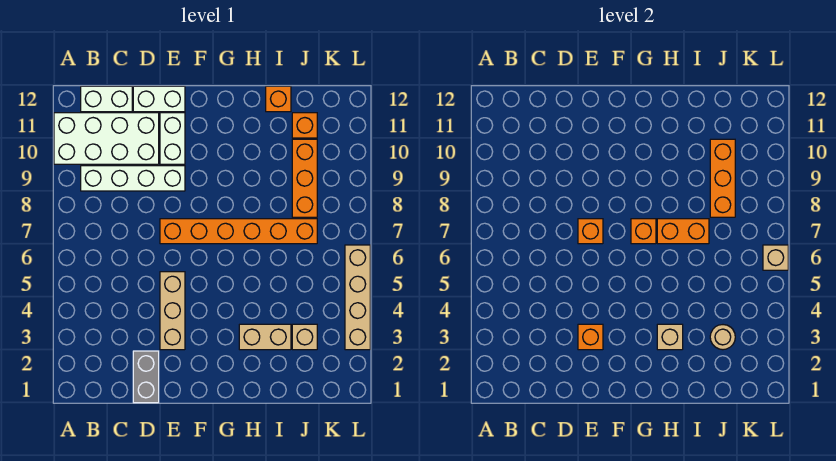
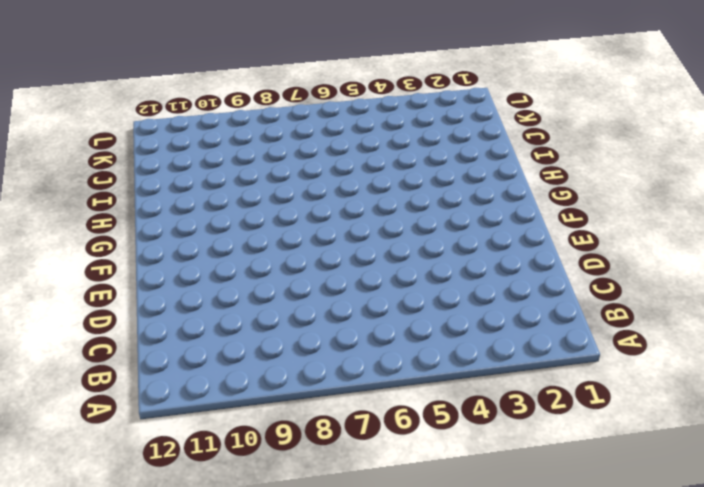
none -> white brick A10:D11 level 1
none -> white brick B9:E9 level 1
none -> white brick B12:C12 level 1

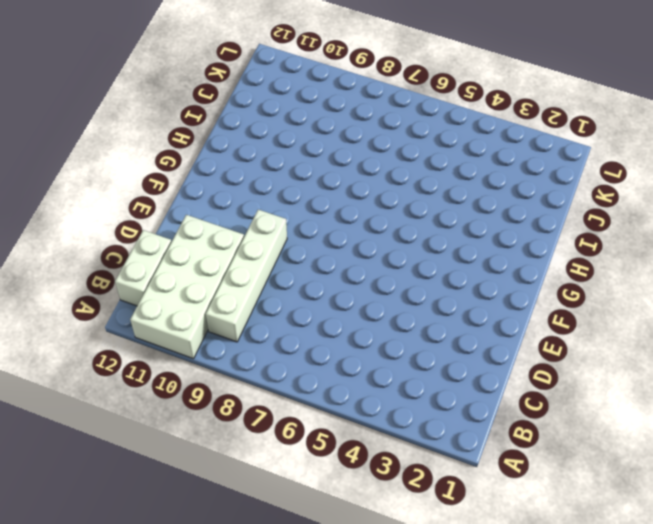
none -> grey brick D1:D2 level 1
none -> white brick D12:E12 level 1
none -> tan brick E3:E5 level 1

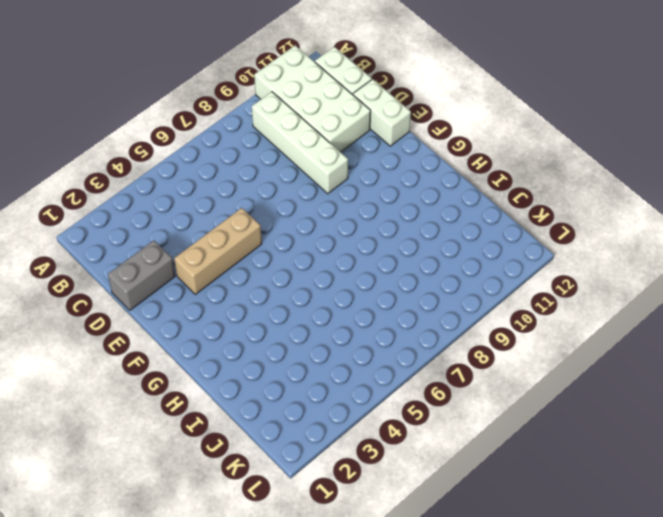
none -> orange brick E7:J7 level 1
none -> white brick E10:E11 level 1
none -> tan brick H3:I3 level 1

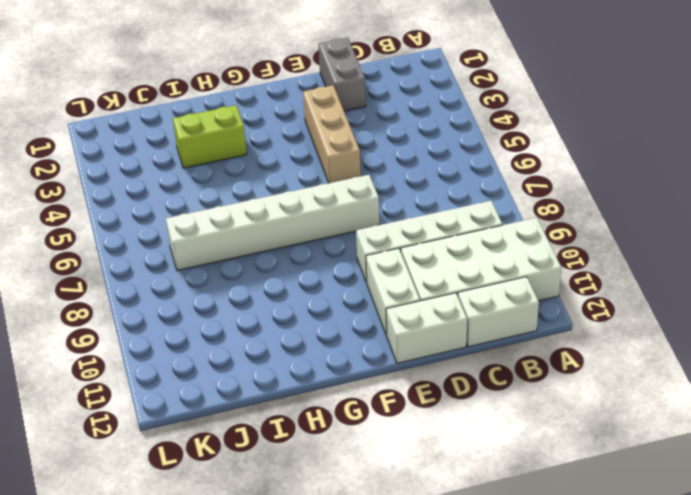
white brick E7:J7 level 1 -> orange brick E7:J7 level 1
lime brick H3:I3 level 1 -> tan brick H3:I3 level 1
none -> orange brick I12 level 1
none -> tan brick J3 level 1
none -> orange brick J8:J10 level 1

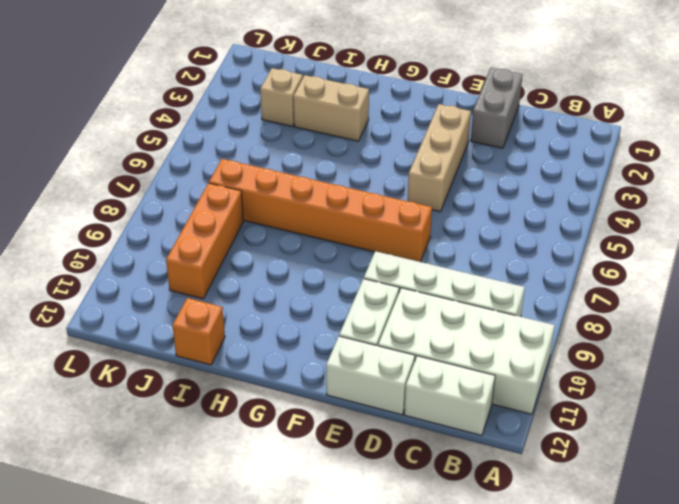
none -> orange brick J11 level 1
none -> tan brick L3:L6 level 1
none -> orange brick E3 level 2

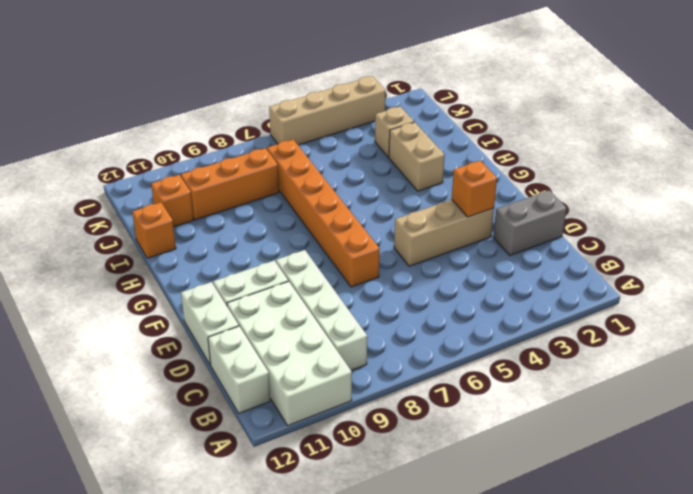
none -> orange brick E7 level 2
none -> orange brick G7 level 2
none -> tan brick H3 level 2

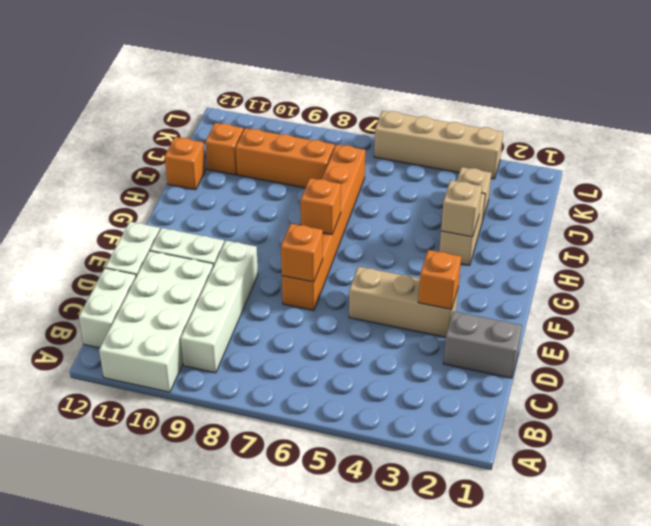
none -> orange brick H7:I7 level 2
none -> tan round brick J3 level 2
none -> orange brick J8:J10 level 2

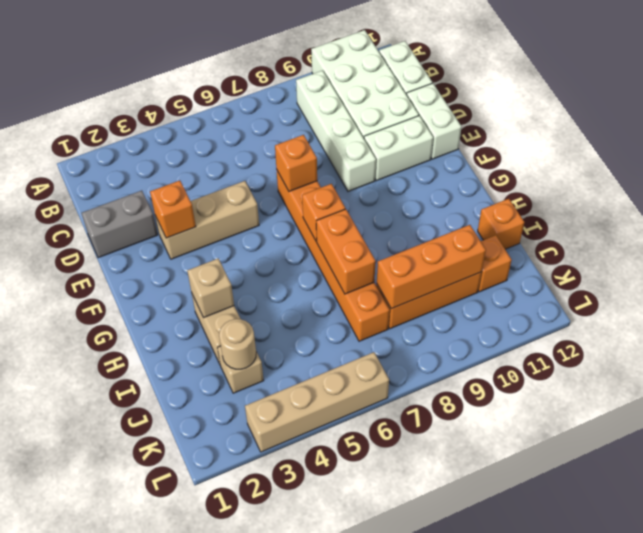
none -> tan brick L6 level 2

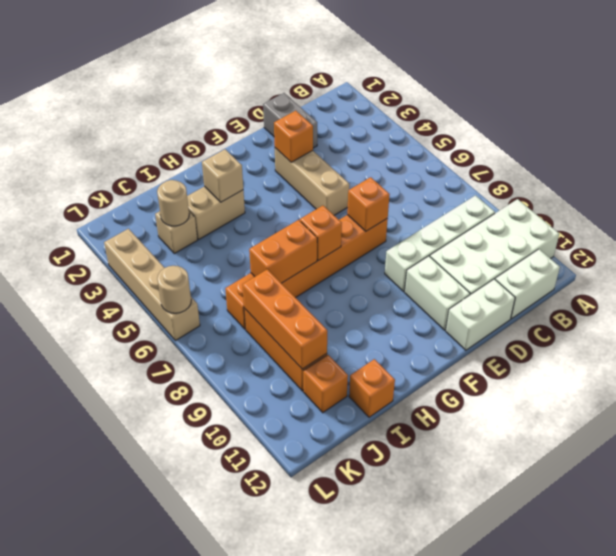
tan round brick L6 level 2 -> tan brick L6 level 2

